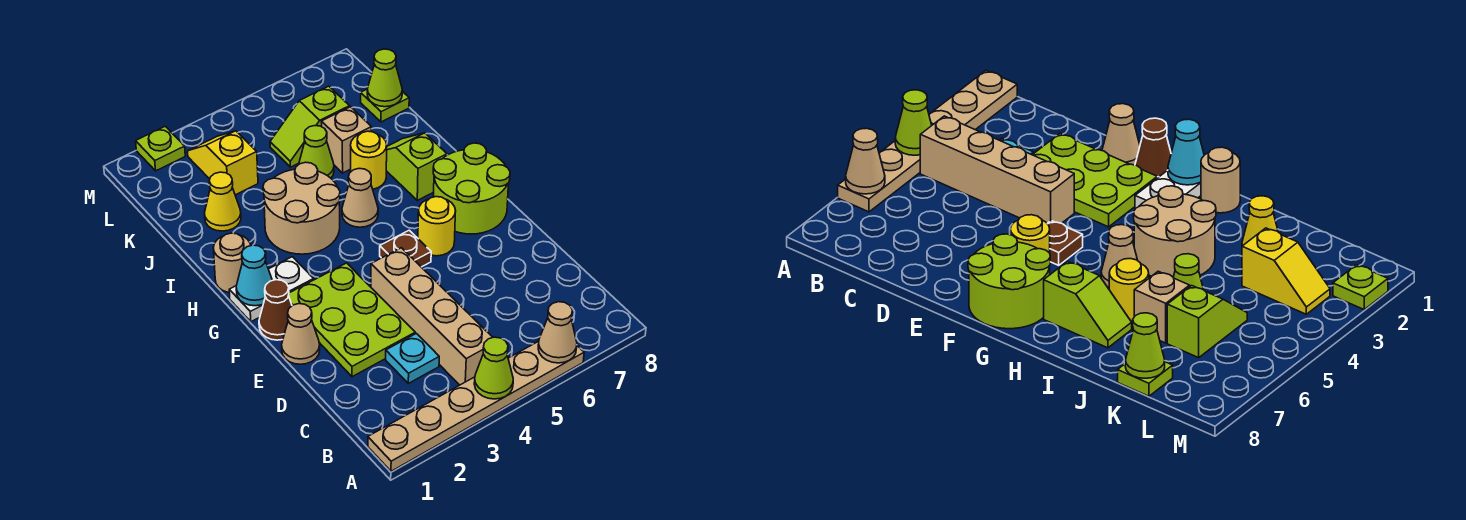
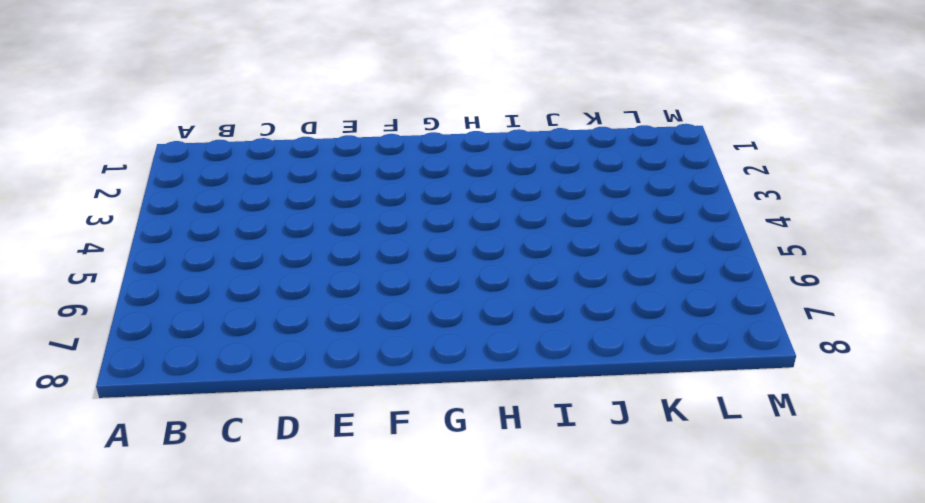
none -> tan plate A1:A6 level 1
none -> tan brick B4:E4 level 1
none -> cyan plate C3 level 1

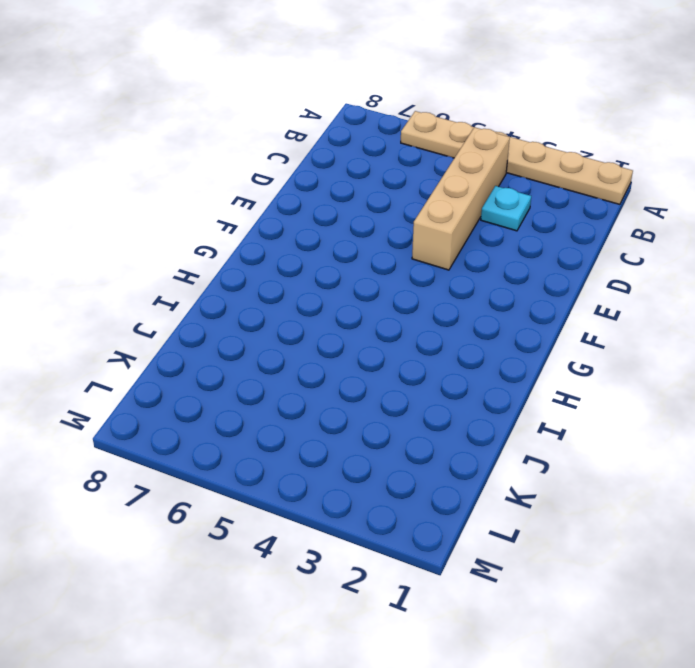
none -> lime plate D2:F3 level 1
none -> tan cone E1 level 1
none -> brown cone F1 level 1

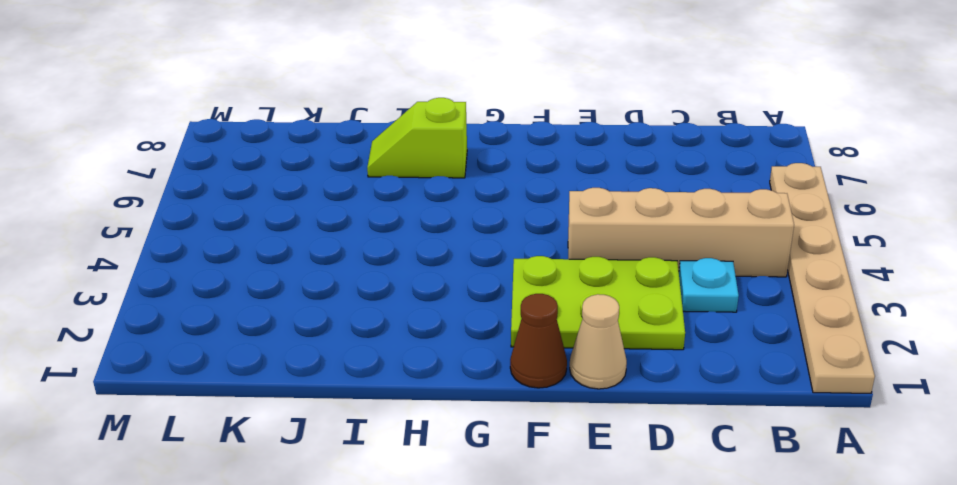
none -> brown plate F5 level 1
none -> yellow round brick F6 level 1
none -> lime round brick F7:G8 level 1

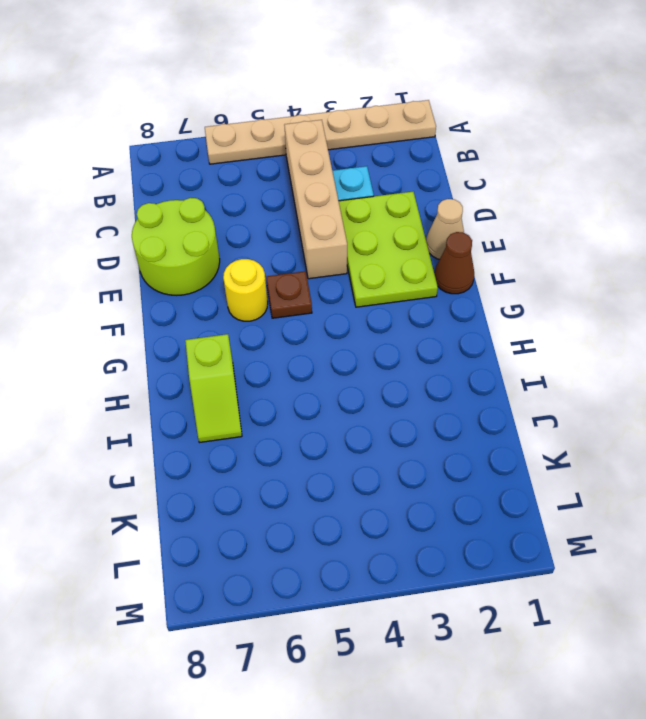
lime round brick D7:E8 level 1 -> lime round brick F7:G8 level 1
none -> white plate G1:G2 level 1
none -> tan round brick H1 level 1
none -> tan round brick H3:I4 level 1

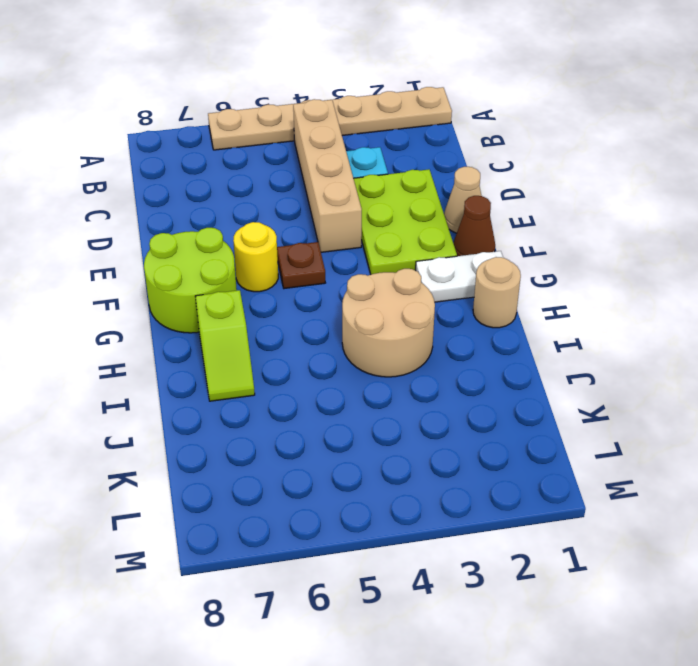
none -> tan cone H5 level 1
none -> yellow round brick I6 level 1
none -> yellow cone J2 level 1

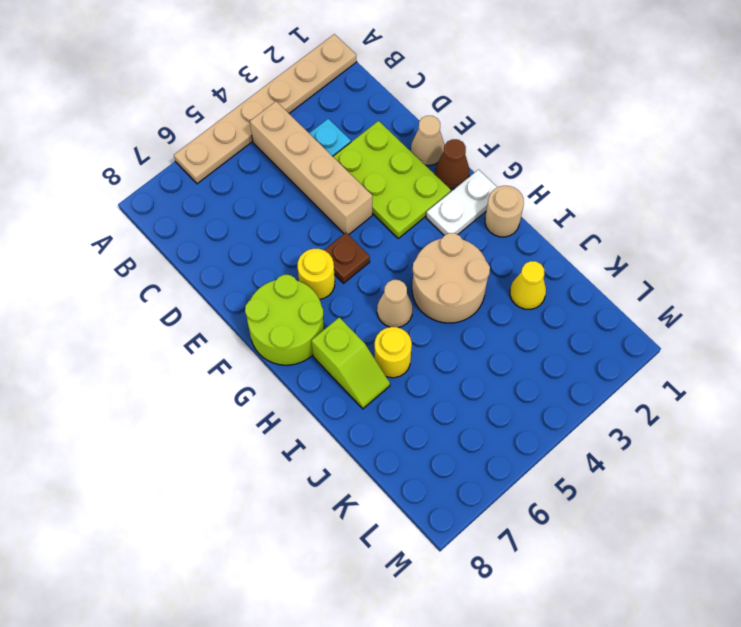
none -> lime cone J5 level 1
none -> tan brick J6 level 1
none -> yellow slope K3:L3 level 1 top K

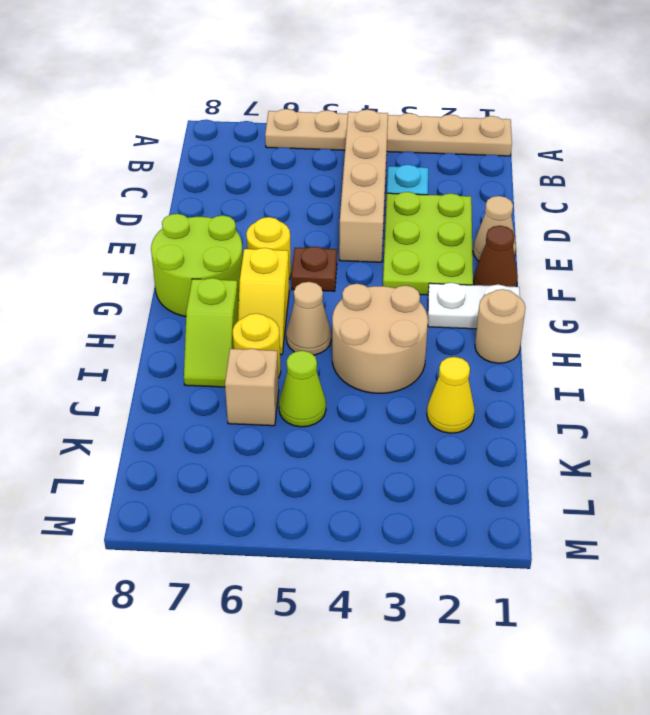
yellow slope G6:H6 level 1 top G -> yellow slope K3:L3 level 1 top K
none -> lime slope K5:K6 level 1 top 6
none -> lime plate K8 level 1
none -> lime plate M2 level 1

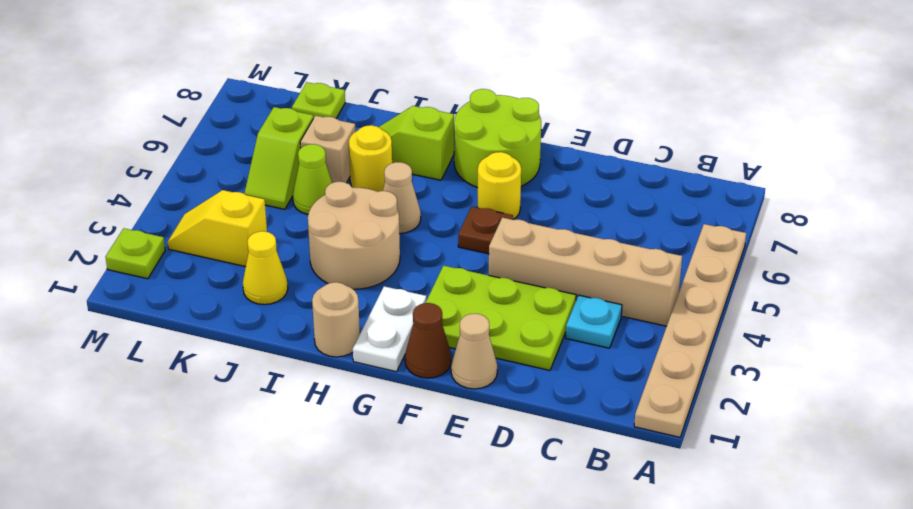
none -> lime cone A4 level 2
none -> tan cone A6 level 2
none -> cyan cone G1 level 2

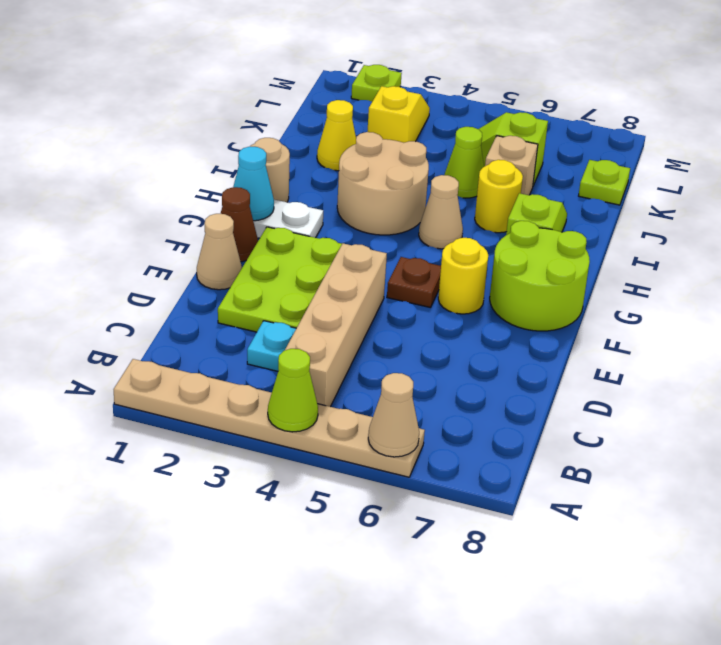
none -> lime cone K8 level 2

